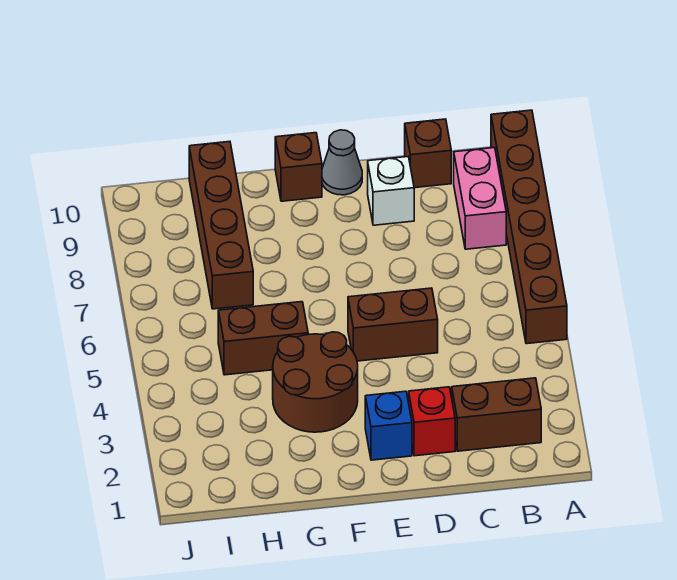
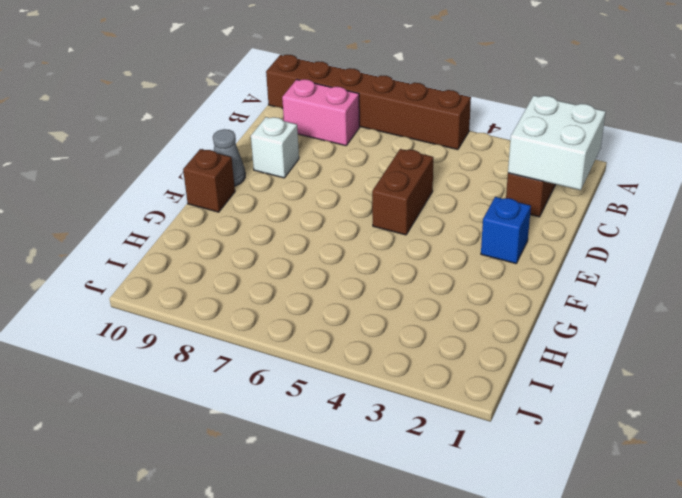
white brick B1:C2 level 2 -> none
none -> brown brick C10 level 1
none -> red brick D2 level 1
none -> brown round brick F3:G4 level 1

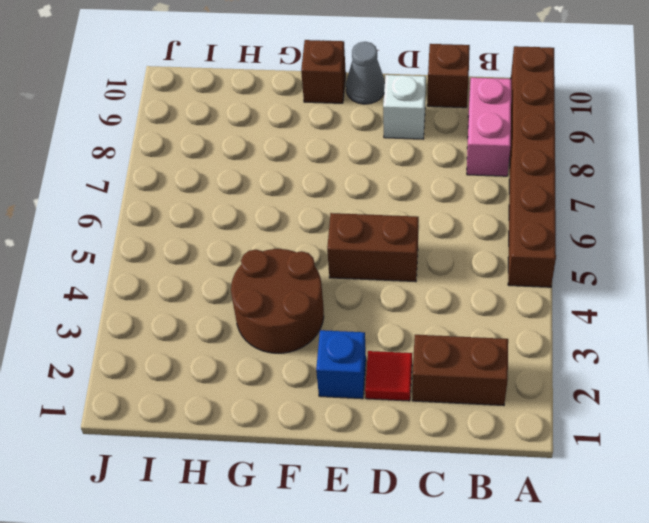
red tile D2 level 1 -> red brick D2 level 1
none -> brown brick G5:H5 level 1
none -> brown brick H7:H10 level 1

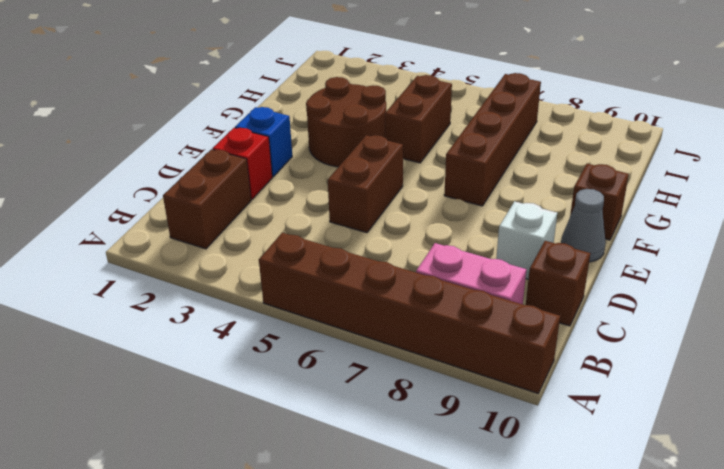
brown brick F7:I7 level 1 -> brown brick H7:H10 level 1

